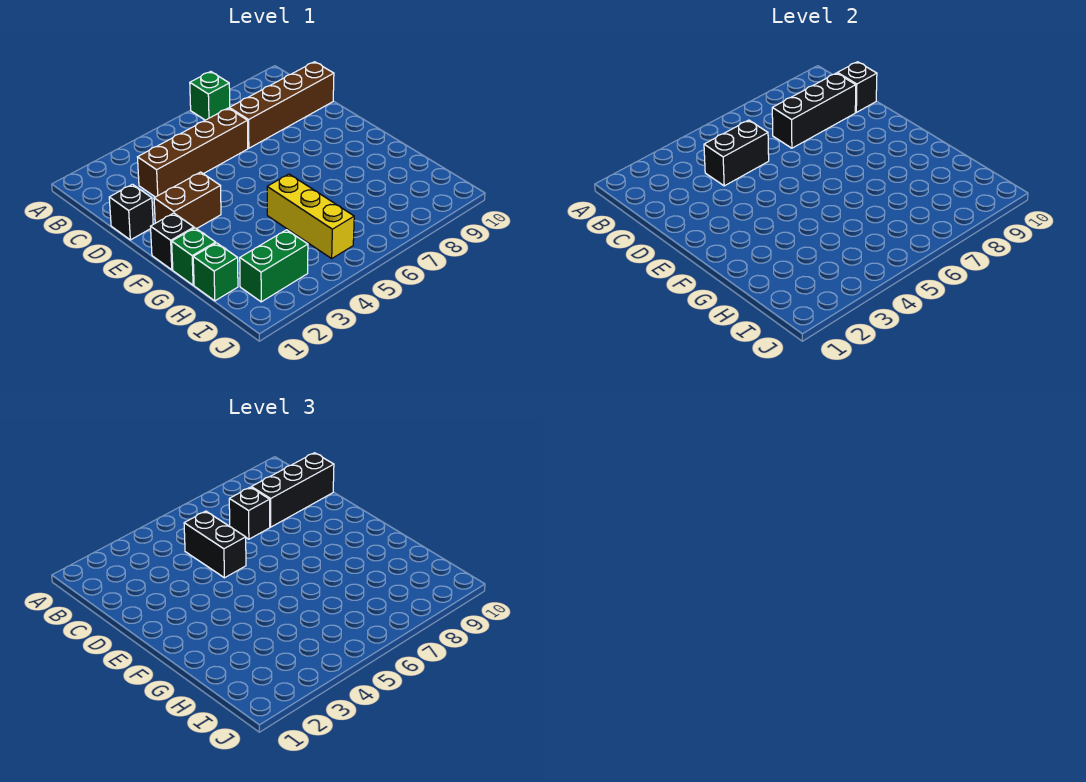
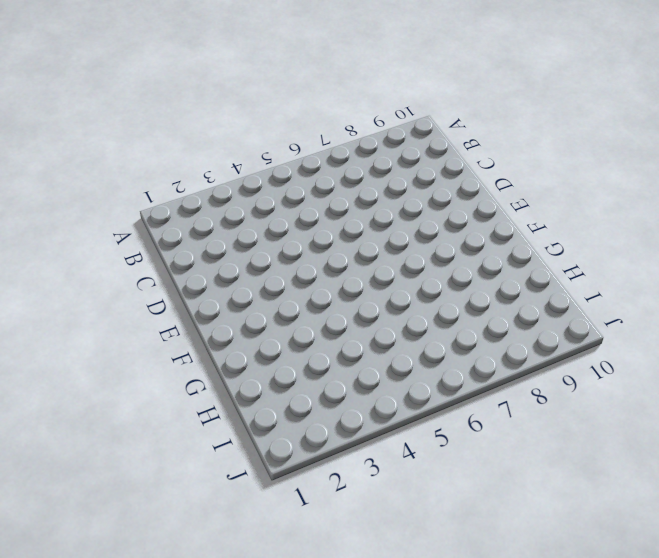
none -> green brick A7 level 1
none -> brown brick C3:C6 level 1
none -> brown brick C7:C10 level 1

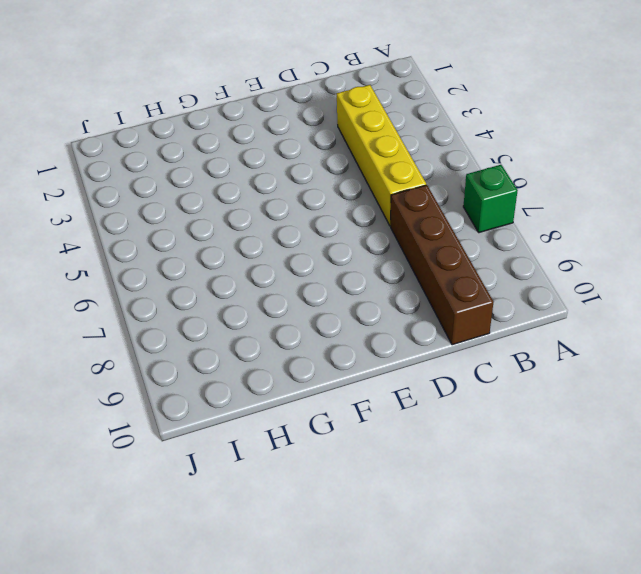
yellow brick C3:C6 level 1 -> brown brick C3:C6 level 1
none -> black brick D1 level 1
none -> brown brick E2:E3 level 1
none -> black brick F1 level 1

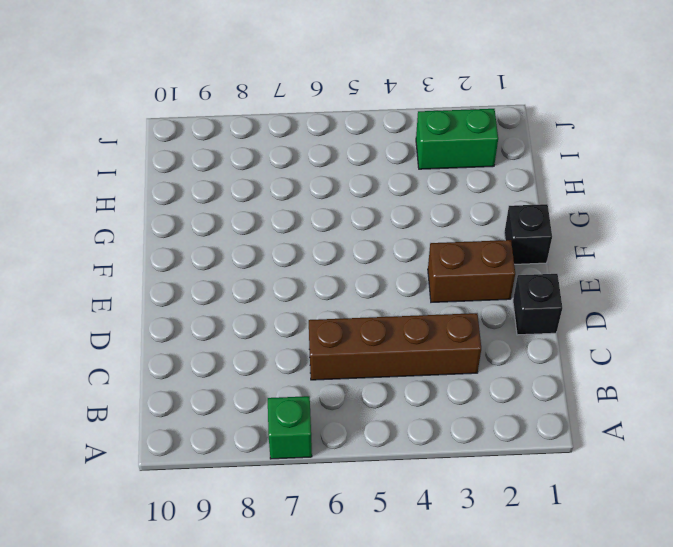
none -> brown brick C7:C10 level 1
none -> green brick G1 level 1
none -> yellow brick G5:I5 level 1

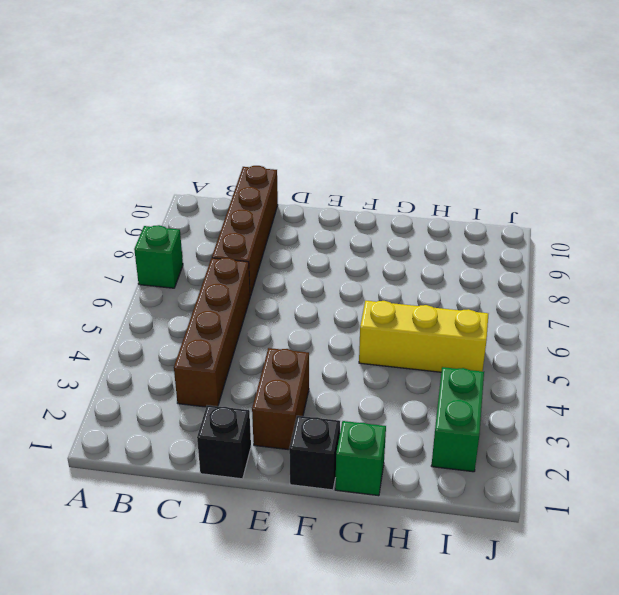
none -> green brick H1 level 1
none -> black brick C4:C5 level 2
none -> black brick C7:C9 level 2

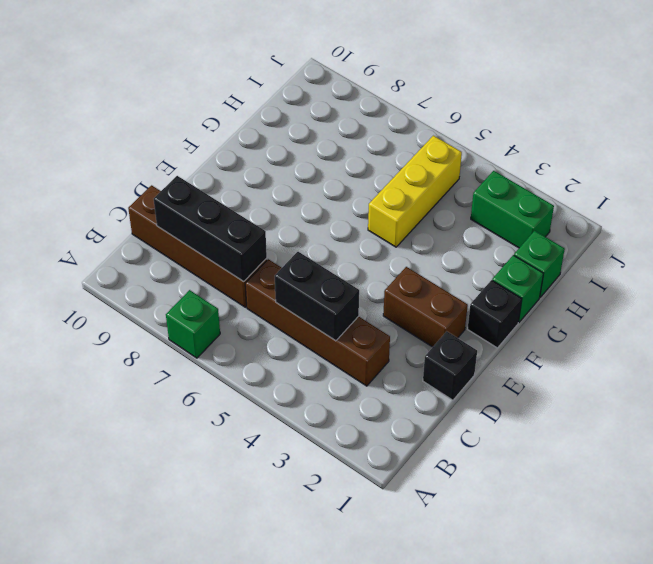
none -> black brick C10 level 2
none -> black brick C5:D5 level 3
none -> black brick C7 level 3

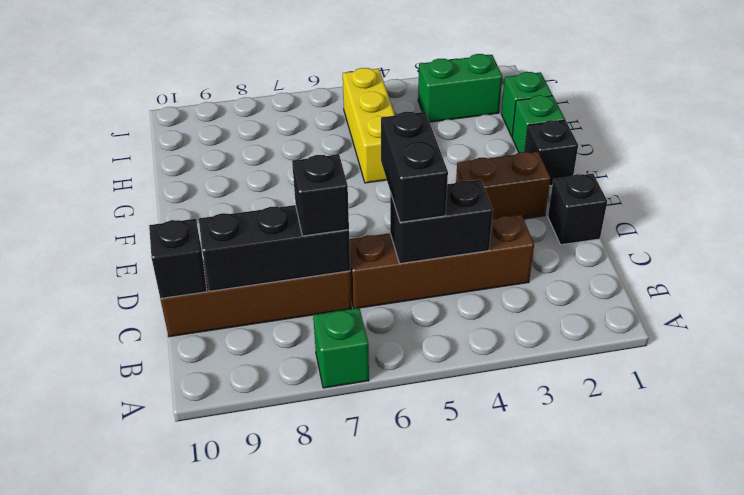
none -> black brick C8:C10 level 3

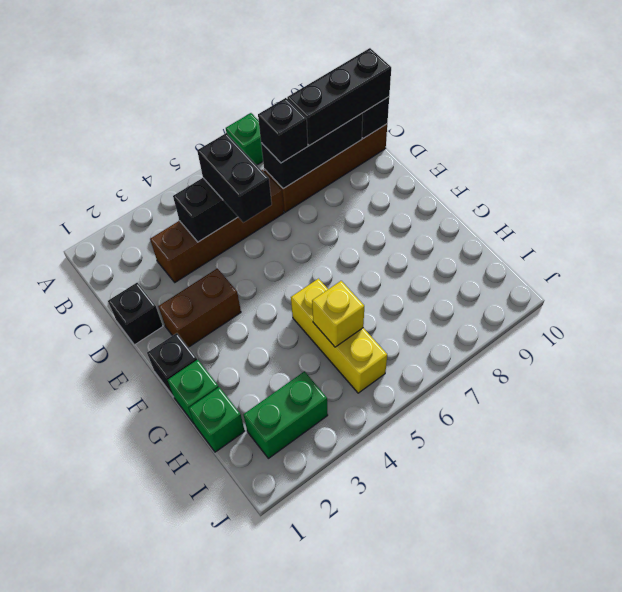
yellow brick H5 level 2 -> none

